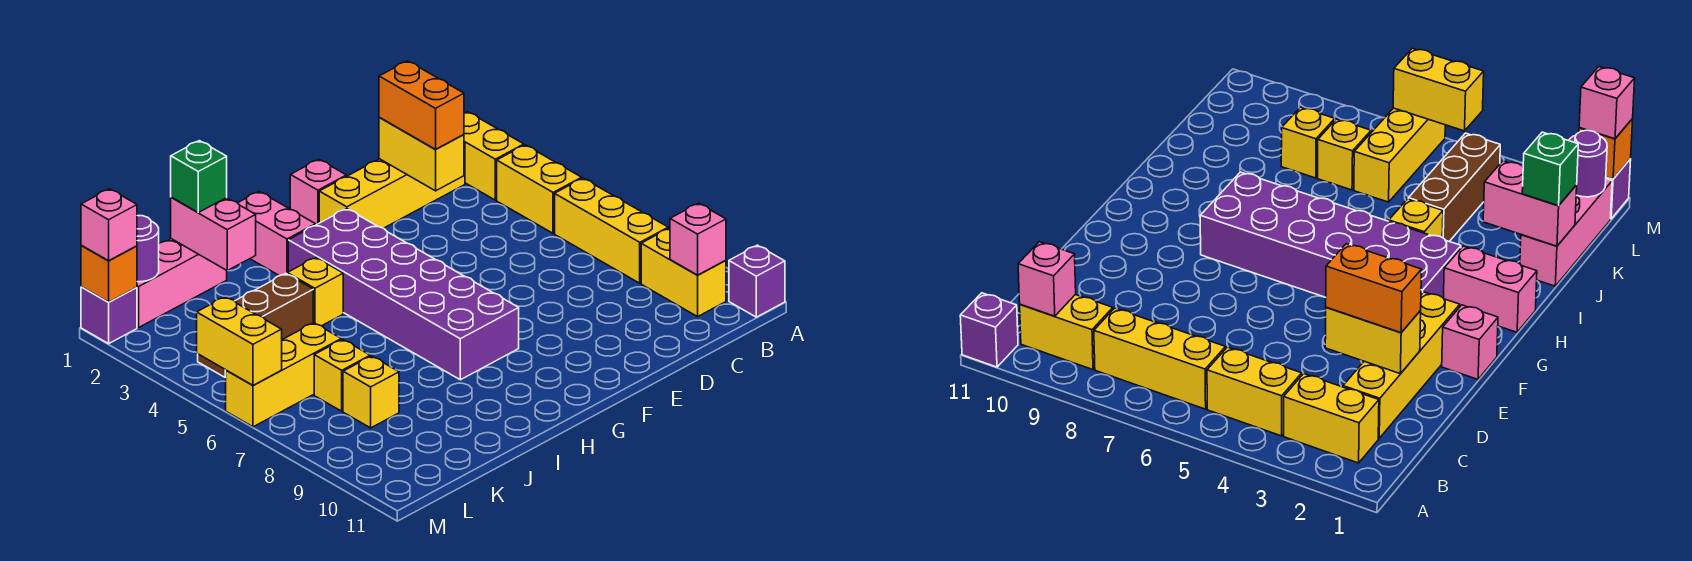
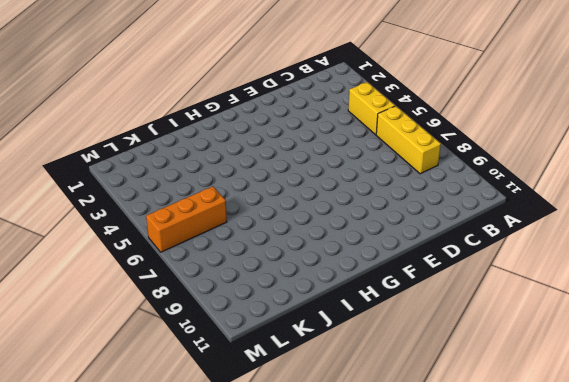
orange brick K6:M6 level 1 -> yellow brick K6:M6 level 1
none -> purple brick A11 level 1
none -> yellow brick B2:B3 level 1
none -> yellow brick B9:B10 level 1

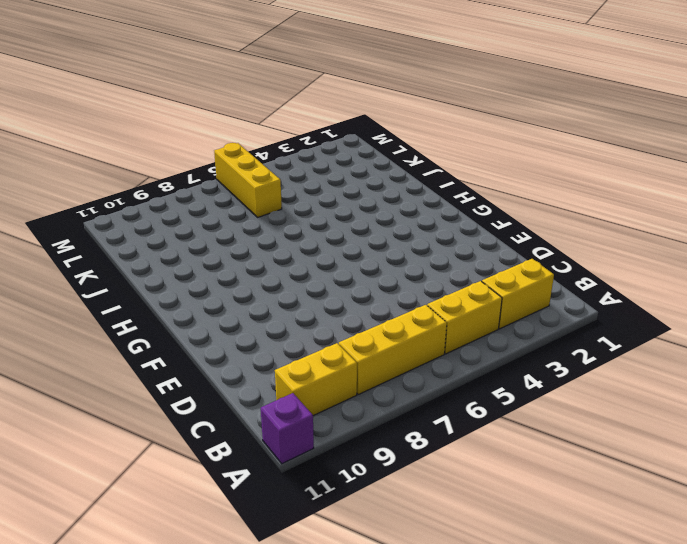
none -> yellow brick C2:F2 level 1
none -> pink brick F1 level 1
none -> purple brick G3:H8 level 1

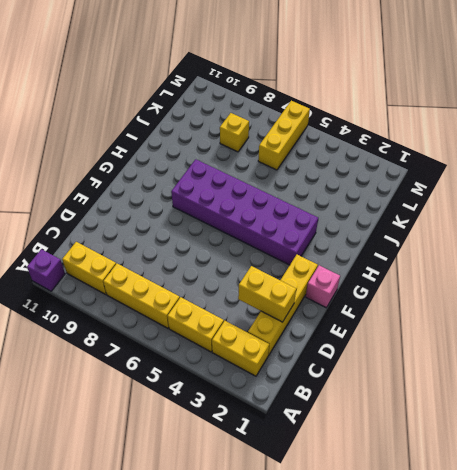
none -> pink brick H1:H2 level 1
none -> yellow brick I4 level 1
none -> pink brick J1:L1 level 1

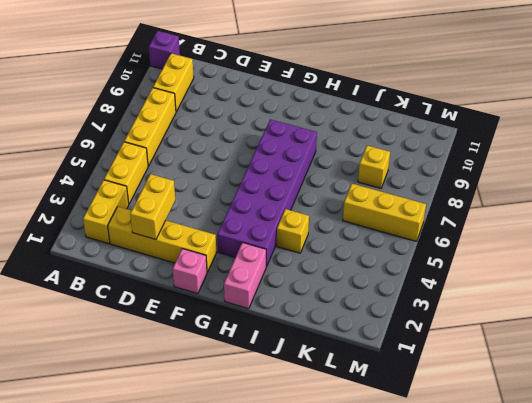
none -> pink brick J1:L1 level 1
none -> brown brick J4:L4 level 1
none -> yellow brick K7 level 1

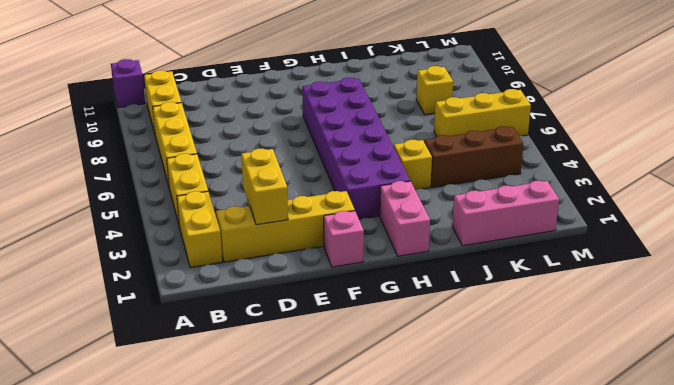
none -> yellow brick K7 level 1
none -> purple brick M1 level 1
none -> pink brick B10 level 2

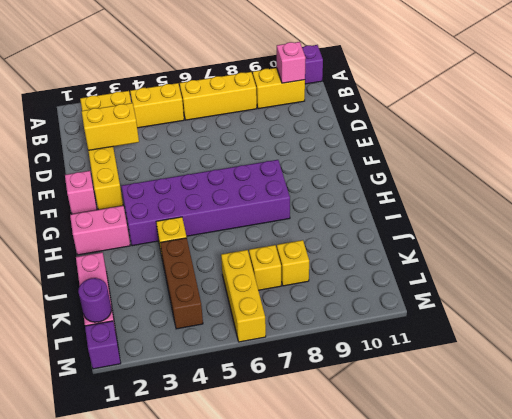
none -> pink brick J1:J2 level 2
none -> orange brick M1 level 2
none -> yellow brick M5:M6 level 2

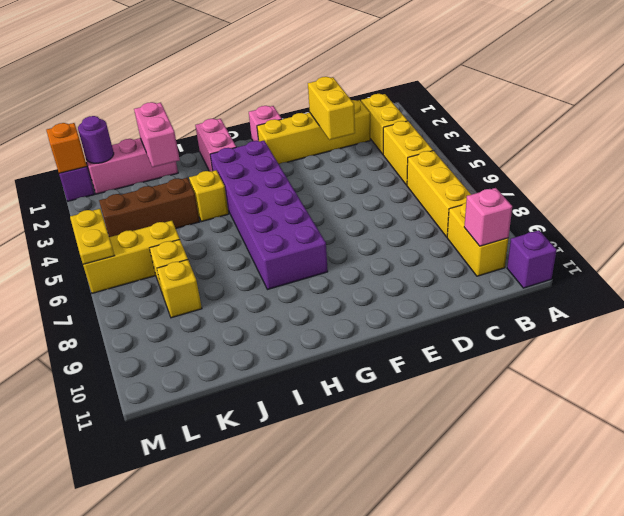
yellow plate M5:M6 level 2 -> yellow brick M5:M6 level 2
none -> orange brick D2:D3 level 3
none -> green brick J1 level 3
none -> pink brick M1 level 3

